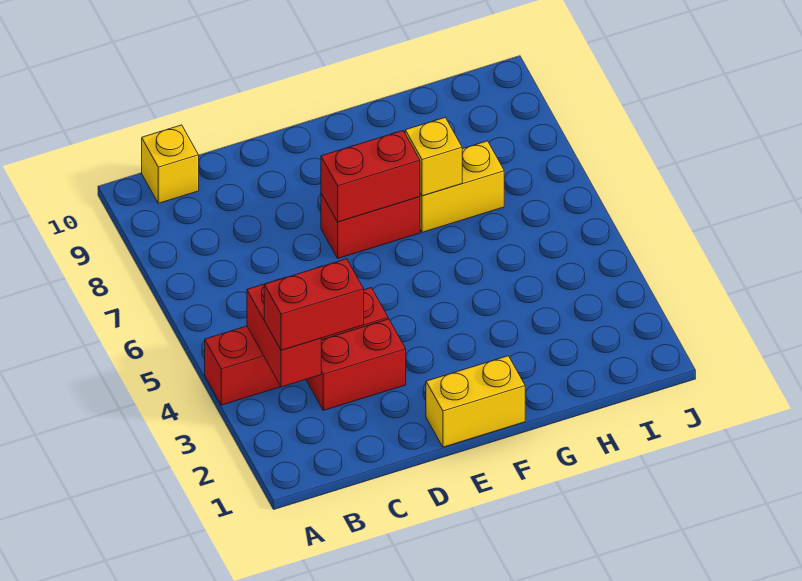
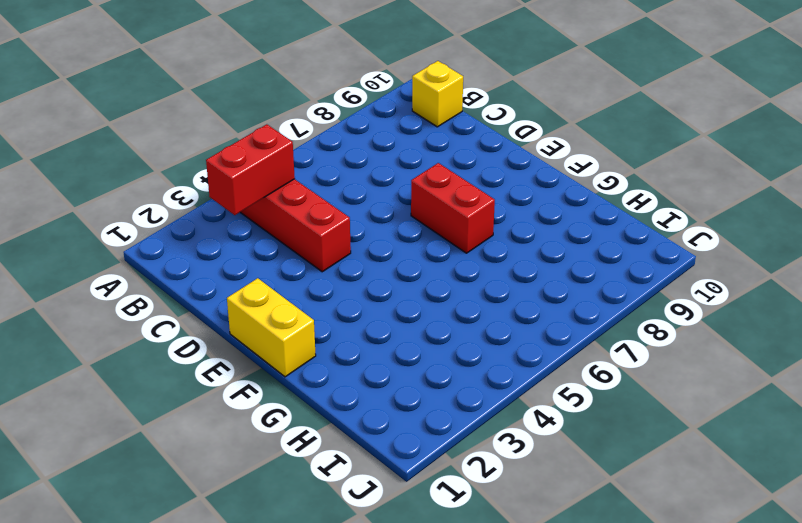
none -> red brick C3:D3 level 1
none -> yellow brick G7:H7 level 1

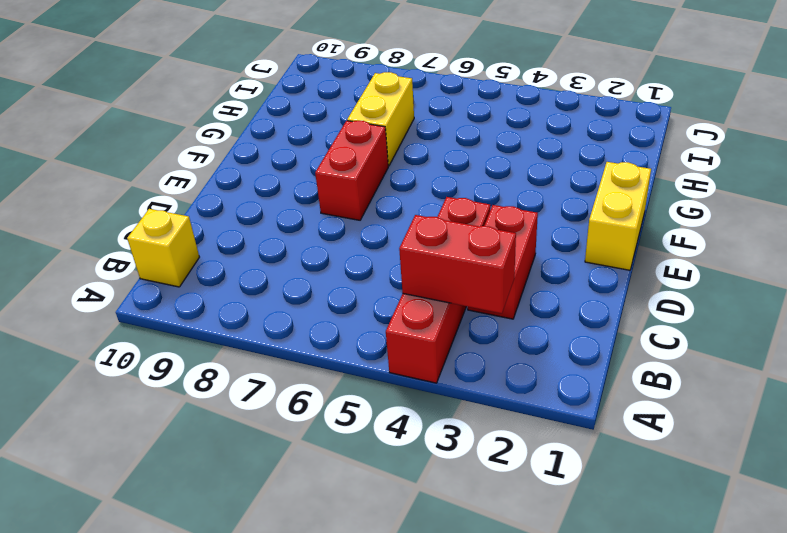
none -> red brick E7:F7 level 2
none -> yellow brick G7 level 2

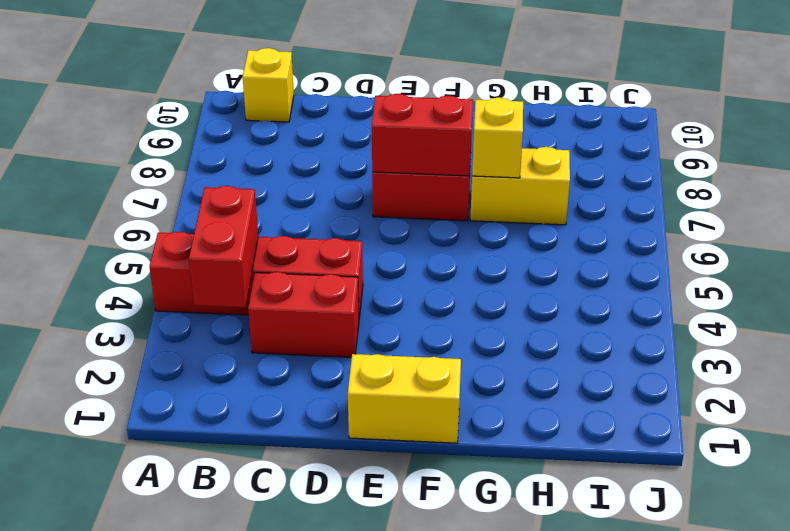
none -> red brick B3:C3 level 3

